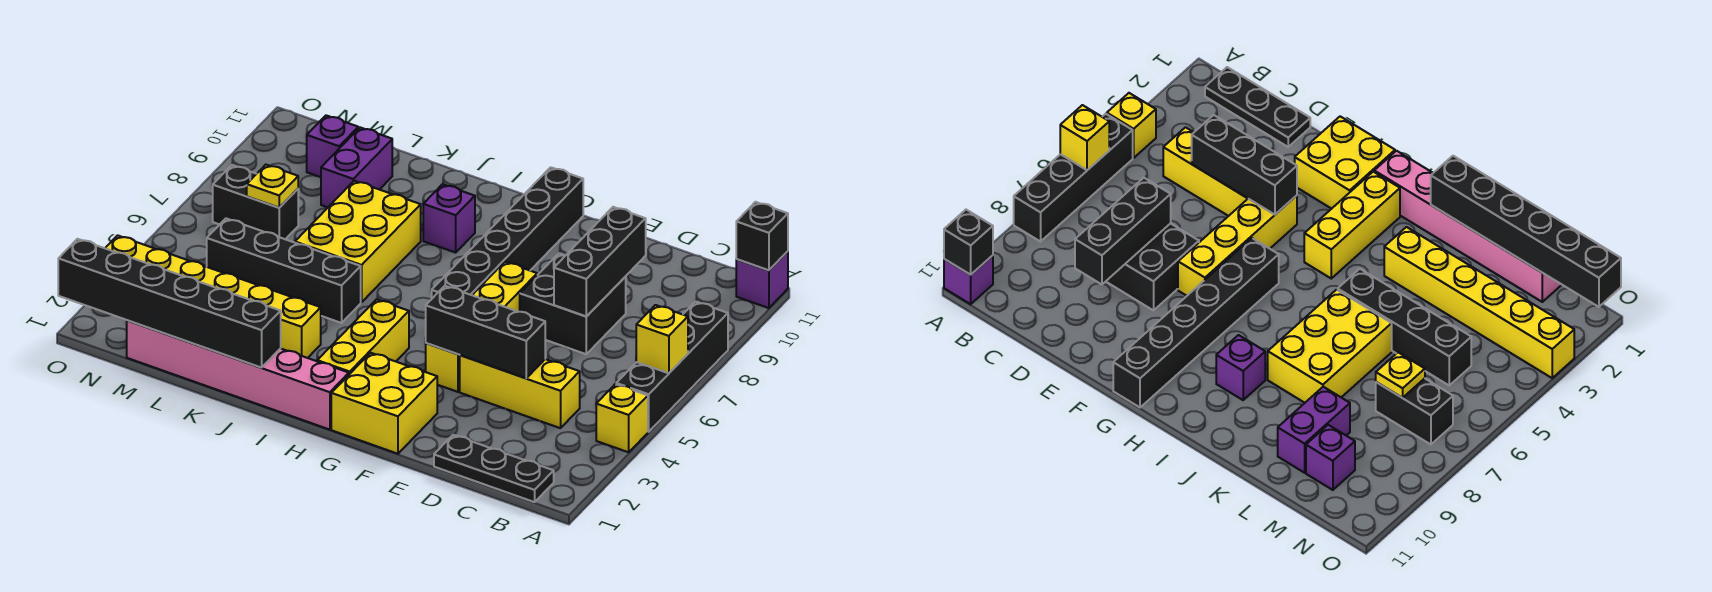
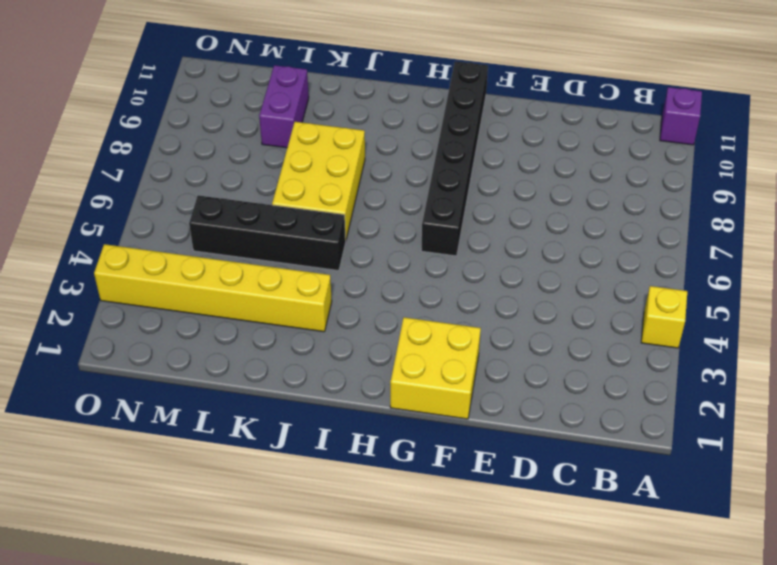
none -> black brick A5:A8 level 1
none -> black plate B1:D1 level 1
none -> yellow brick C4:E4 level 1

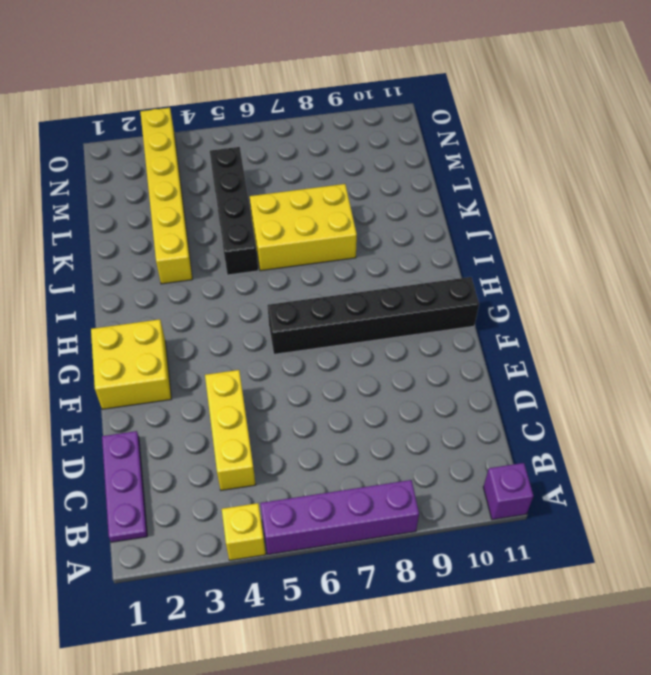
purple brick A5:A8 level 1 -> black brick A5:A8 level 1
purple plate B1:D1 level 1 -> black plate B1:D1 level 1
none -> black brick D7:E8 level 1
none -> yellow brick F4:F7 level 1
none -> pink brick H1:M1 level 1

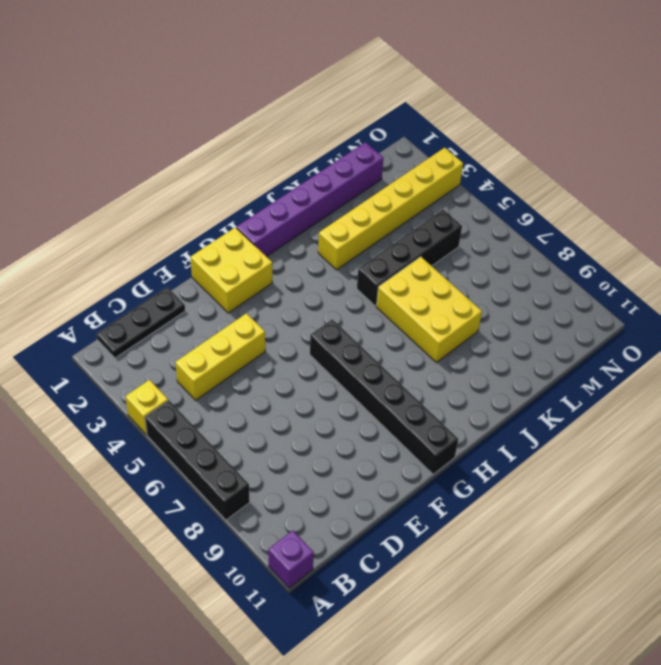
purple brick H1:M1 level 1 -> pink brick H1:M1 level 1
none -> black brick D7:E8 level 1
none -> yellow brick F4:F7 level 1
none -> yellow brick H2:H4 level 1

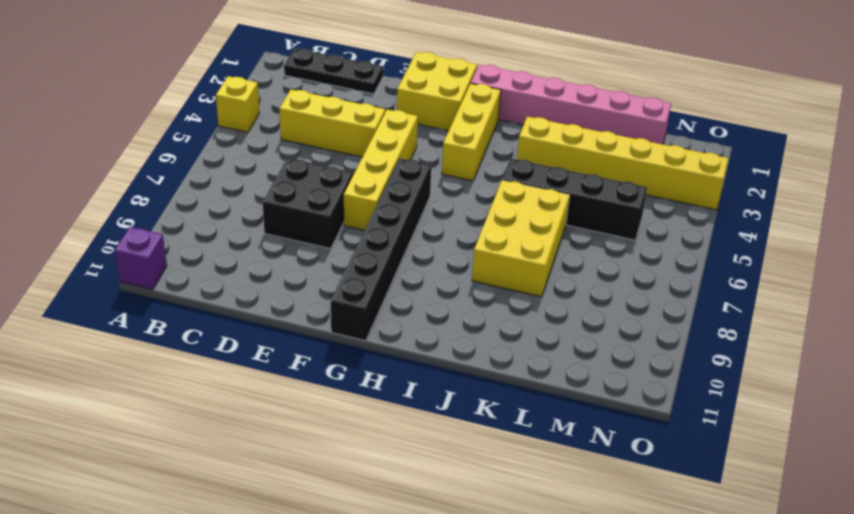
none -> black brick A5:A8 level 1
none -> purple brick I9 level 1
none -> purple brick L9:L10 level 1

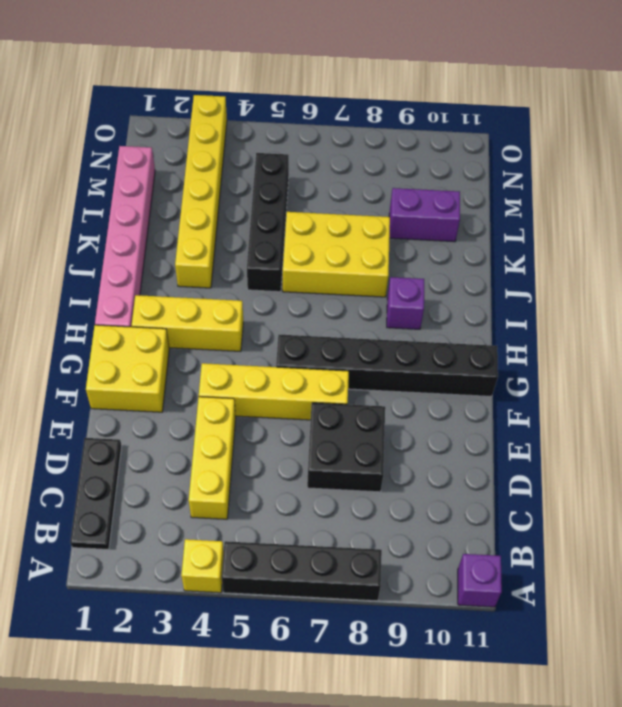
none -> black brick M7:N7 level 1
none -> purple brick M10 level 1
none -> yellow brick A6 level 2

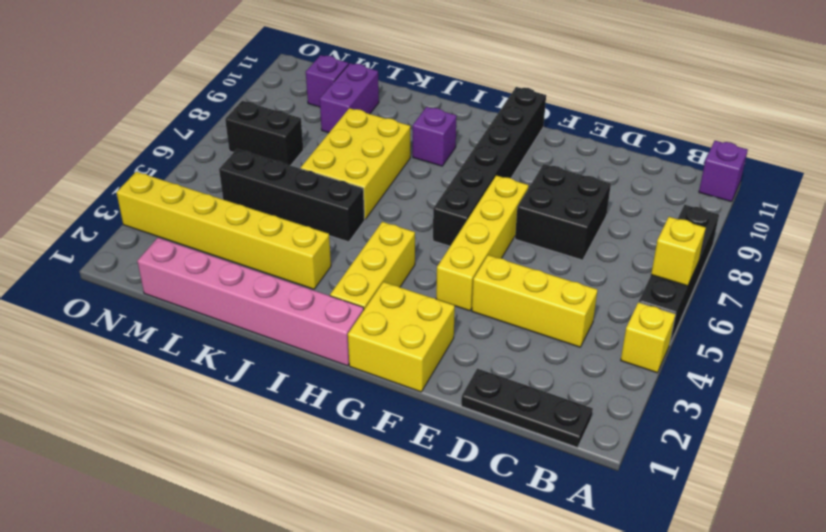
none -> black brick A11 level 2
none -> black brick D4:F4 level 2
none -> black brick D7:D9 level 2

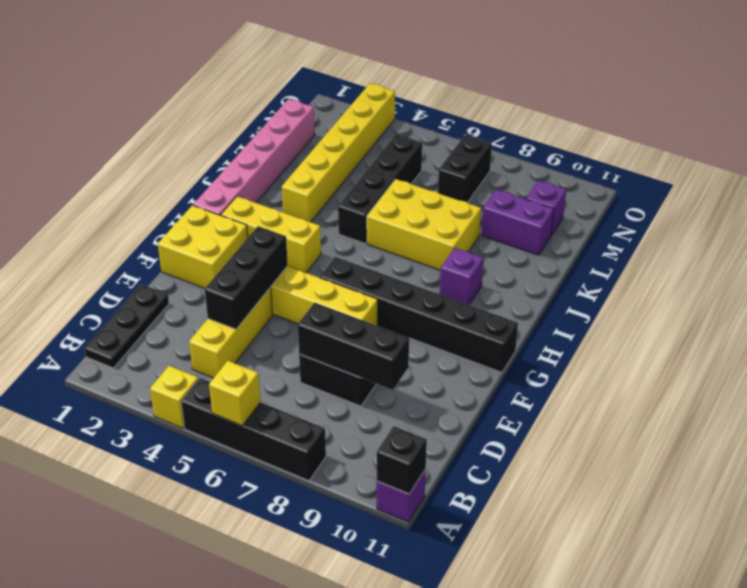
none -> black brick J1:O1 level 2
none -> yellow plate M7 level 2

